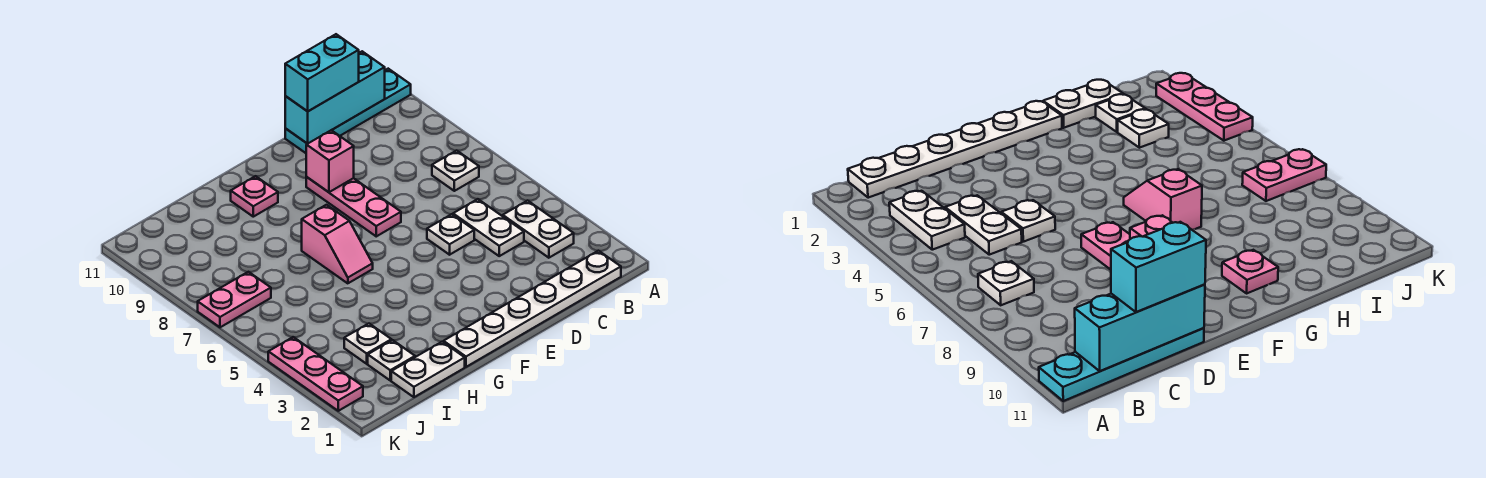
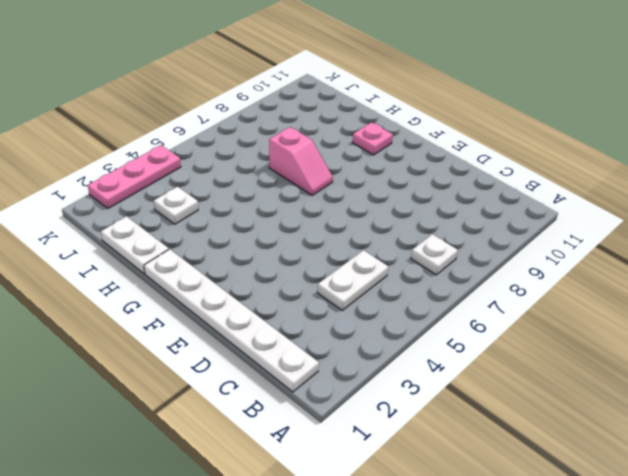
pink slope G7:H7 level 1 top H -> pink slope G6:G7 level 1 top 7
none -> cyan plate A11:D11 level 1
none -> white plate B3:B4 level 1
none -> white plate D5 level 1

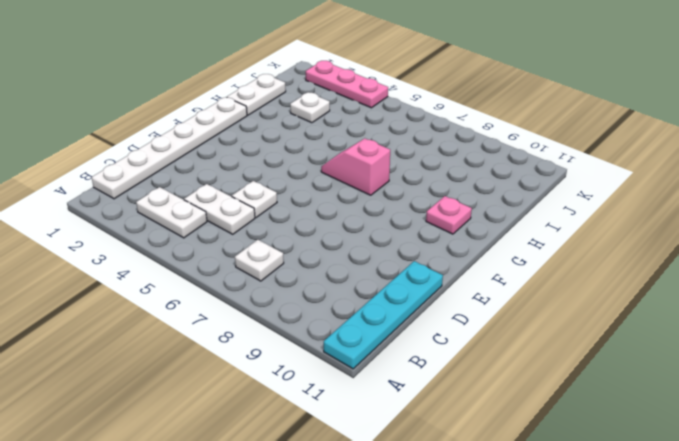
none -> pink plate E7:E9 level 1
none -> white plate I2 level 1
none -> pink plate J7:K7 level 1

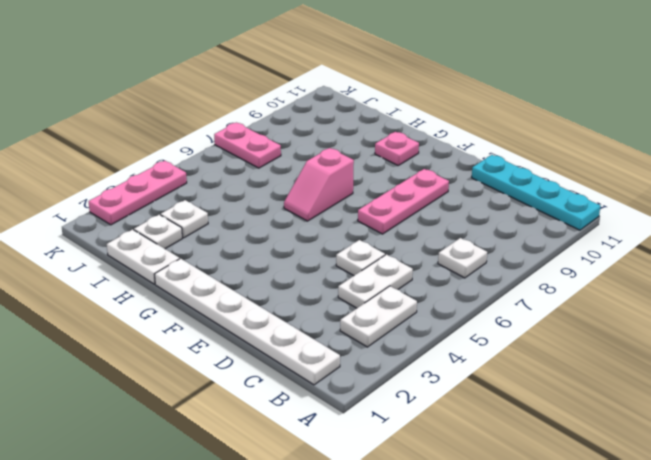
none -> cyan brick B11:D11 level 2
none -> pink brick E9 level 2
none -> cyan brick C11:D11 level 3

